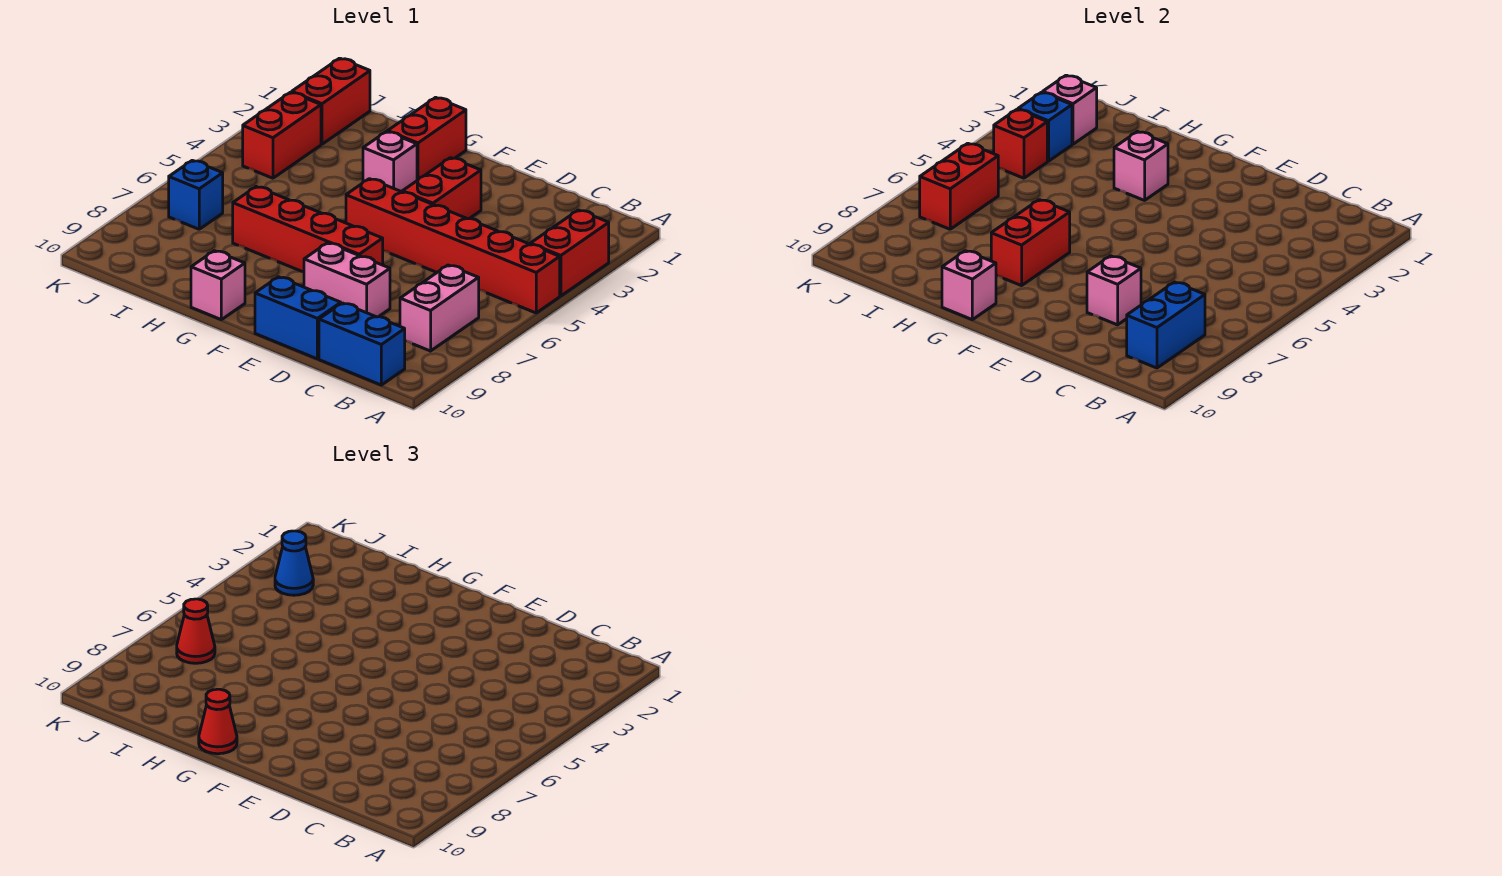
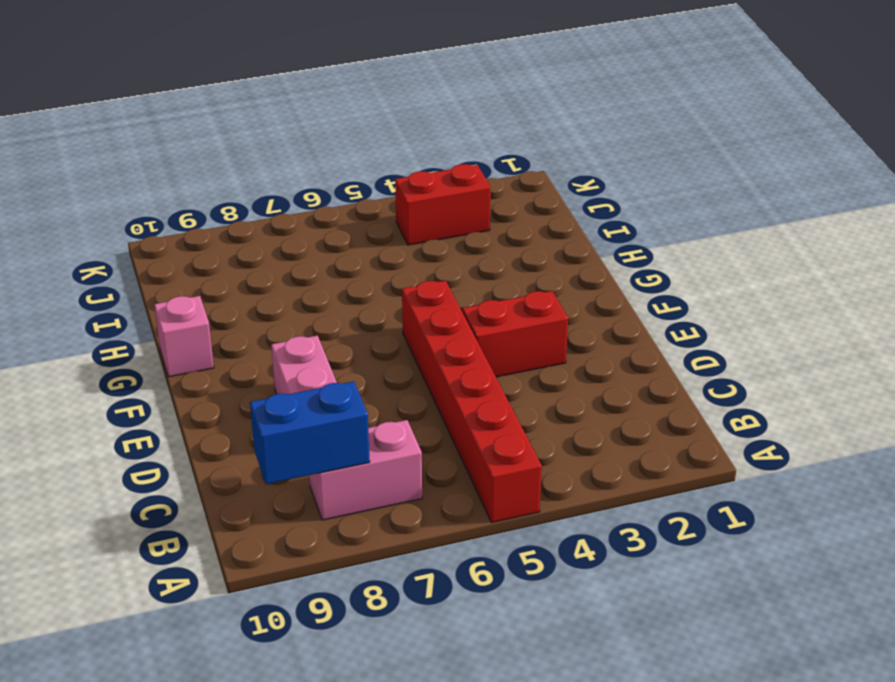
none -> red brick A3:A4 level 1
none -> blue brick B10:C10 level 1
none -> blue brick D10:E10 level 1

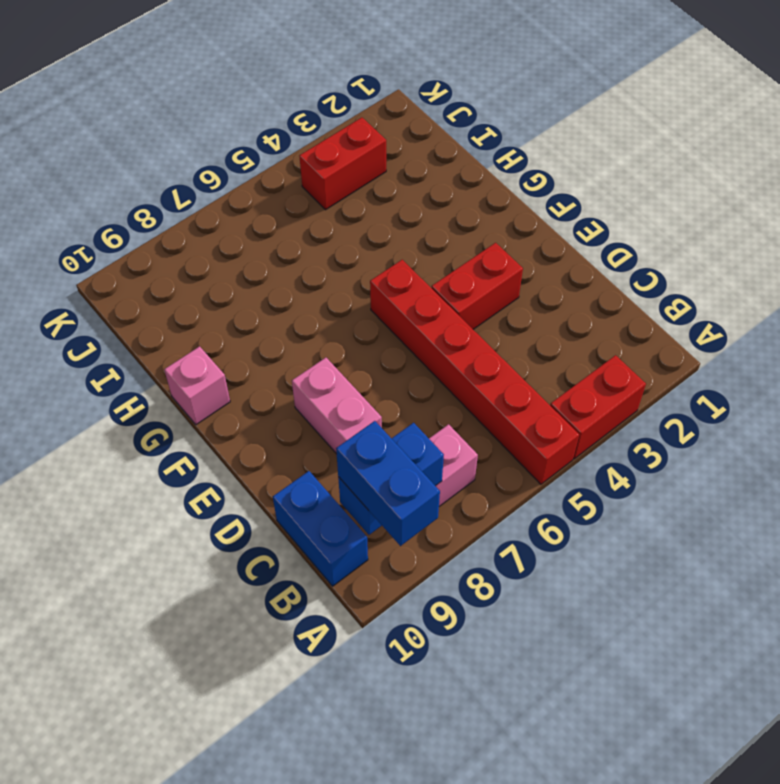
blue brick A9:B9 level 3 -> blue brick D10:E10 level 1
none -> red brick E7:H7 level 1
none -> red brick G1:G2 level 1
none -> pink brick G3 level 1

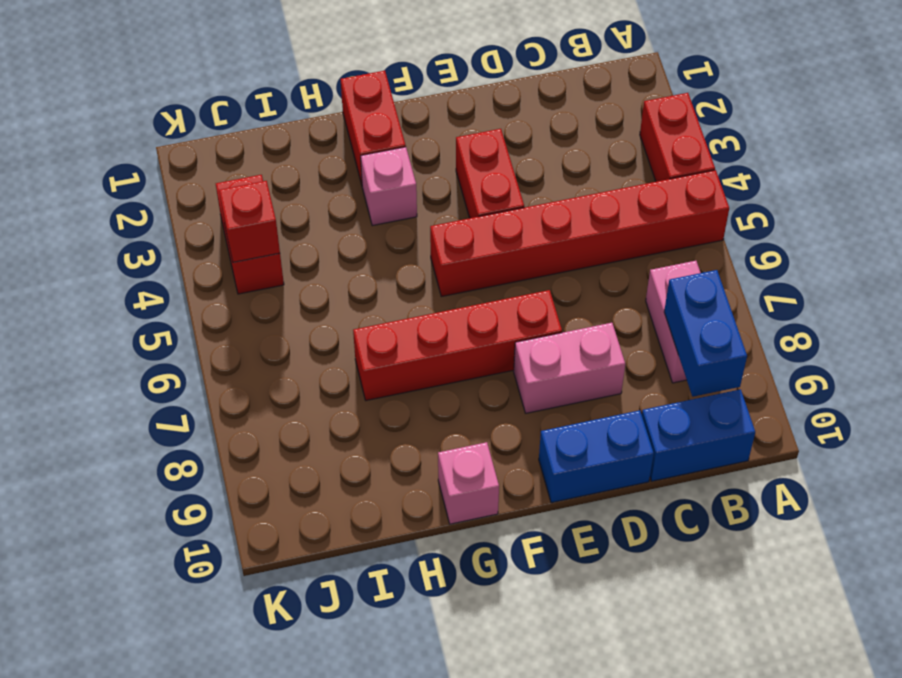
none -> red brick J1:J2 level 1
none -> blue brick J7 level 1
none -> pink brick D8 level 2

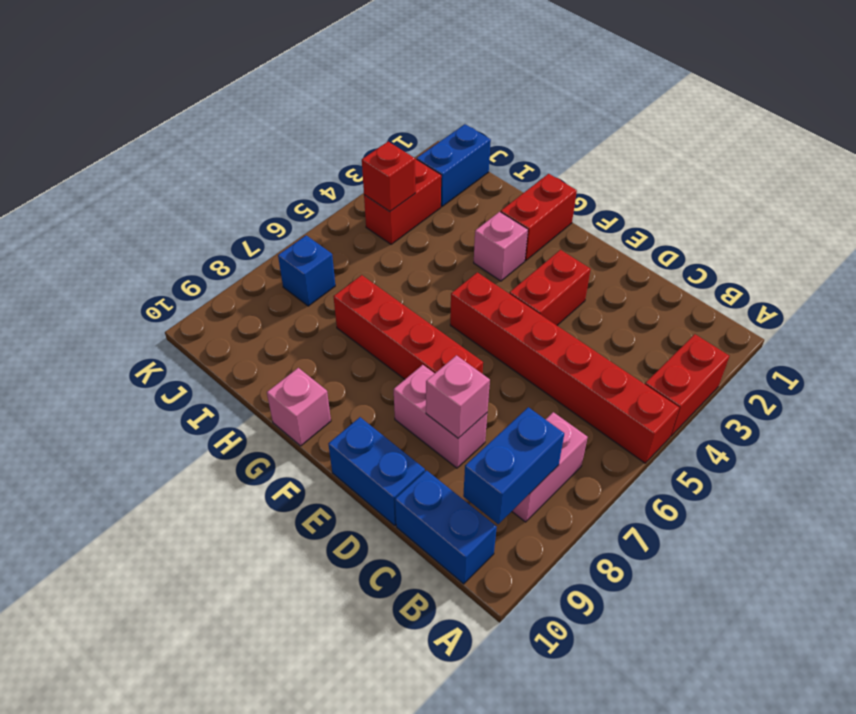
blue brick J1:J2 level 1 -> red brick J1:J2 level 1
none -> pink brick G3 level 2
none -> red brick G7:G8 level 2
none -> pink brick G10 level 2

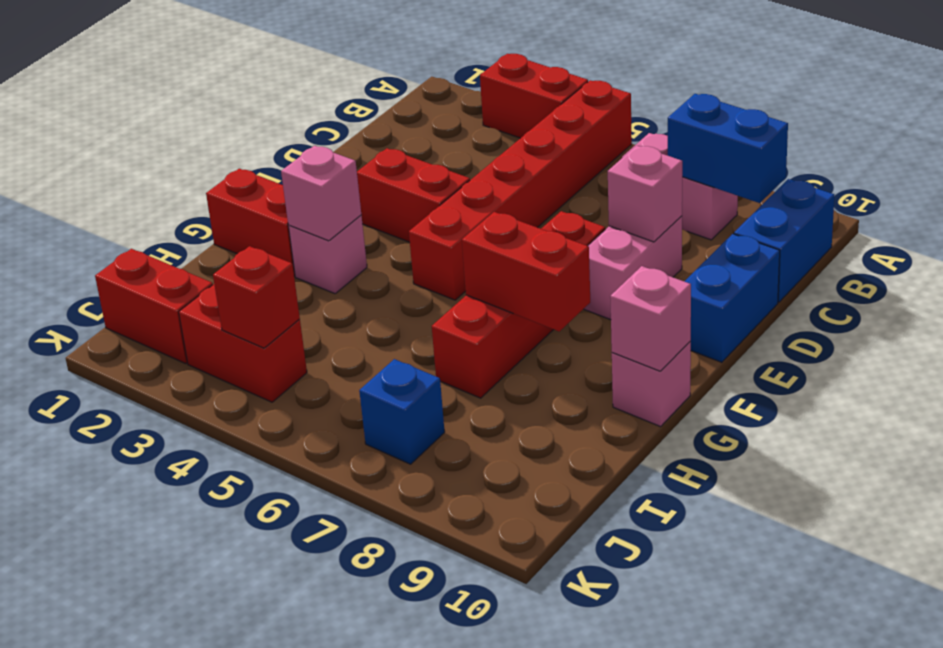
none -> pink brick J2 level 2
none -> blue brick J3 level 2
none -> red brick J6:J7 level 2

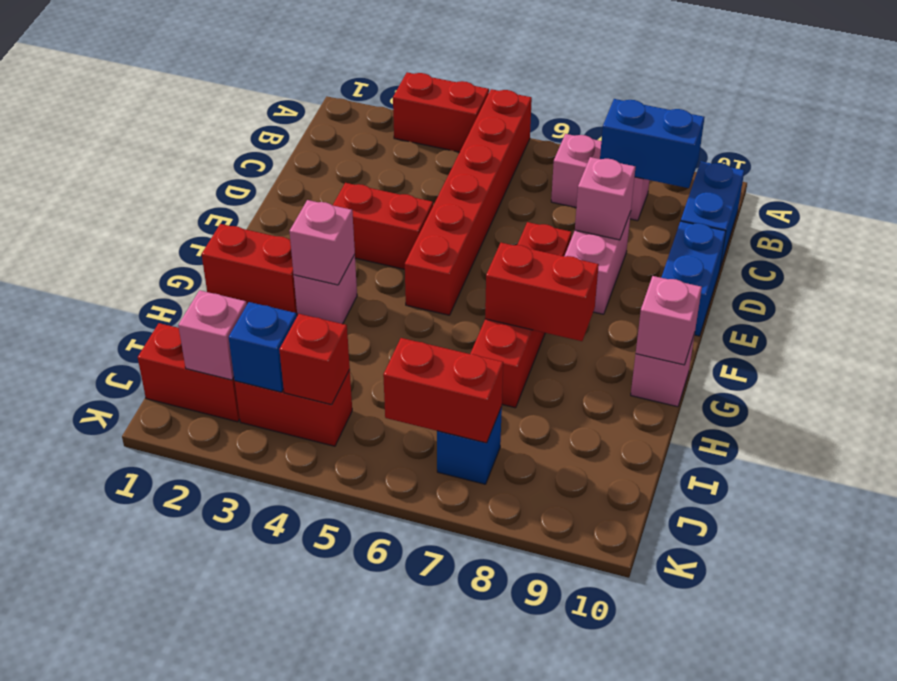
none -> red cone G10 level 3
none -> blue cone J3 level 3
none -> red cone J7 level 3

